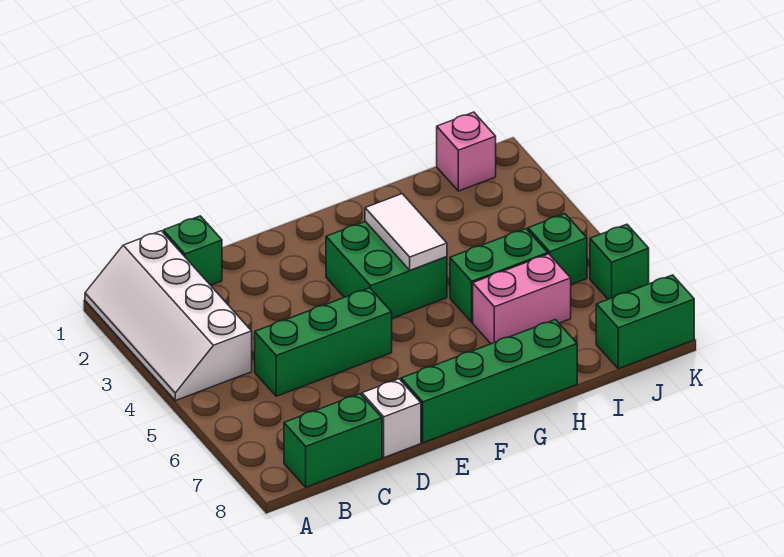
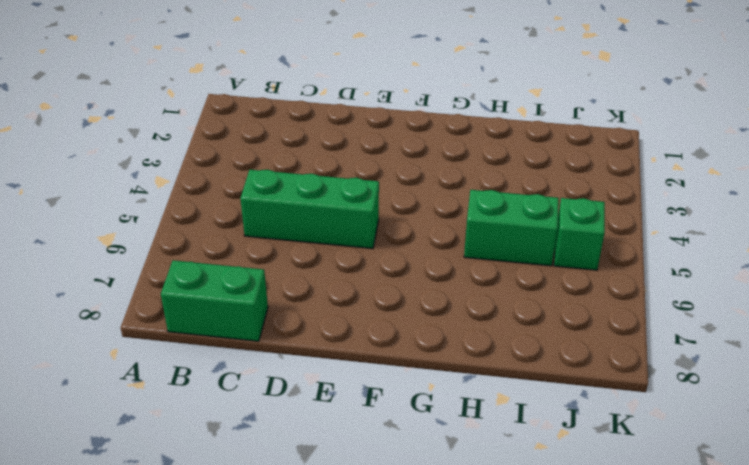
none -> white slope A1:B4 level 1 top B
none -> green brick C1 level 1
none -> white brick D8 level 1

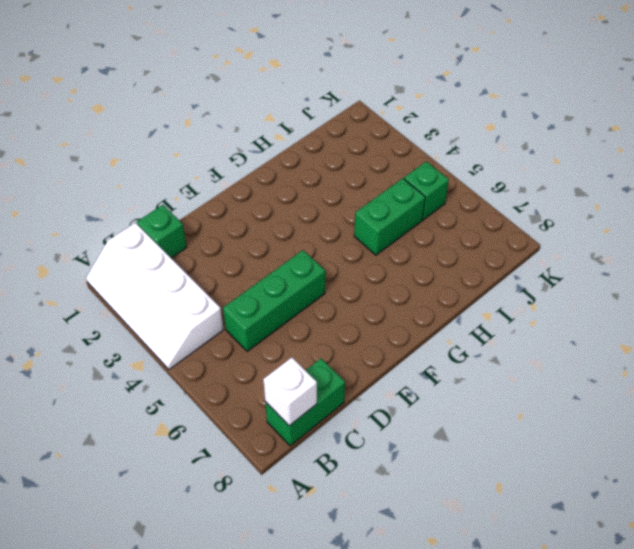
white brick B8 level 2 -> white brick D8 level 1
none -> green brick E8:H8 level 1
none -> green brick F3:G4 level 1
none -> pink brick H6:I6 level 1

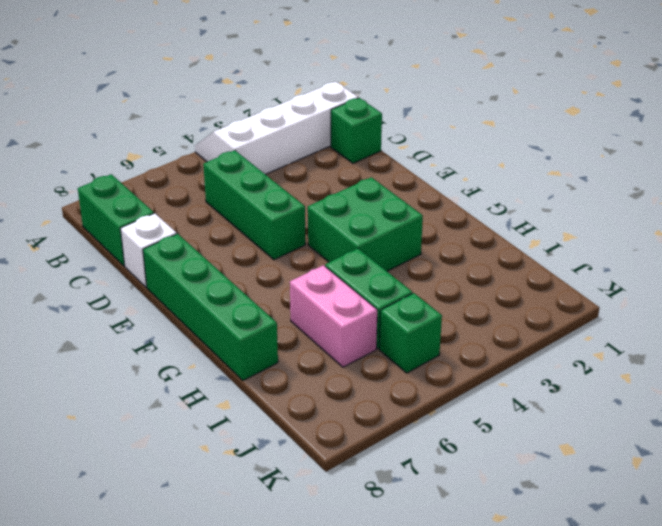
none -> pink brick J1 level 1
none -> green brick J8:K8 level 1
none -> green brick K6 level 1

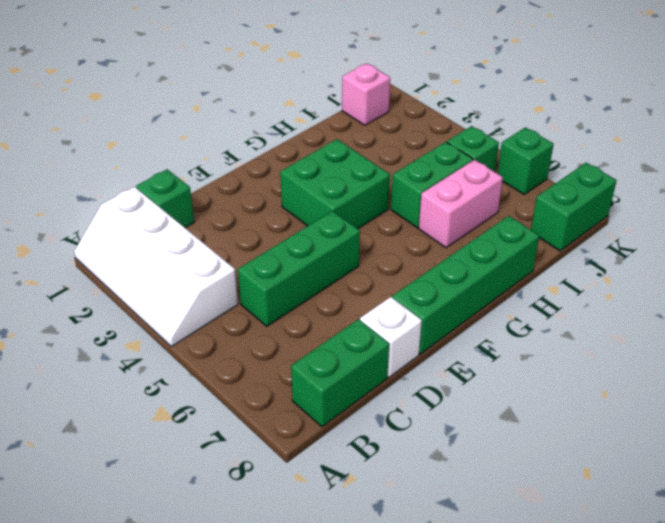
none -> white tile G3:G4 level 2

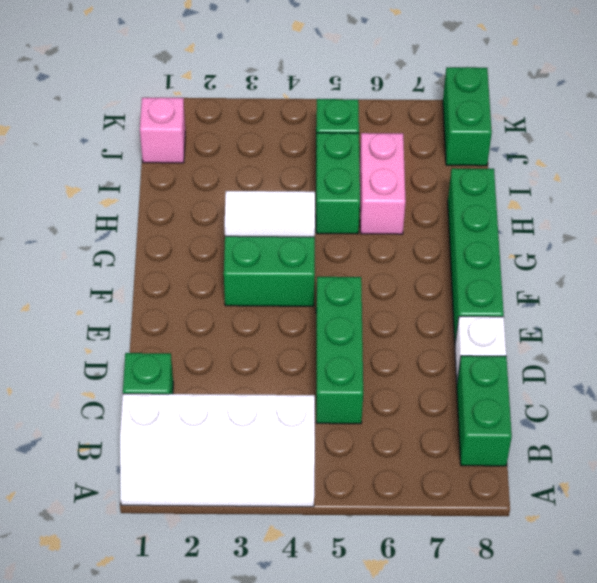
none -> green brick K6 level 1

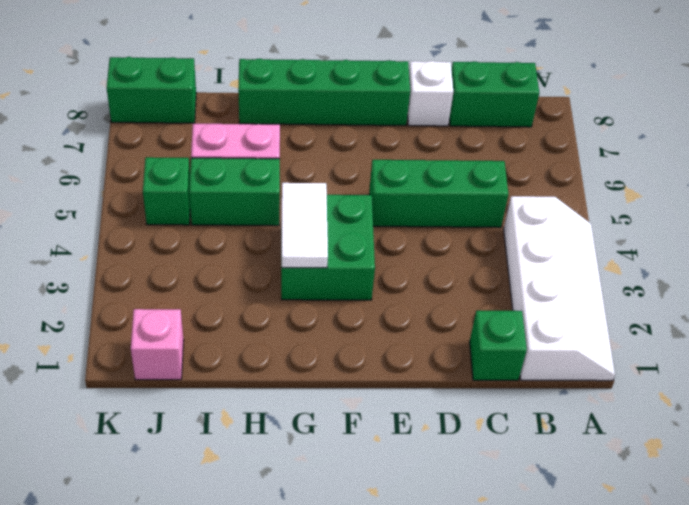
none -> green brick K6 level 1

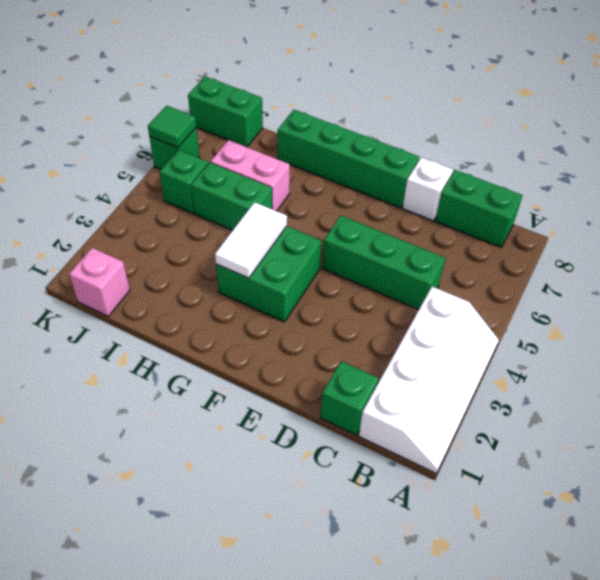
green tile K6 level 2 -> none

